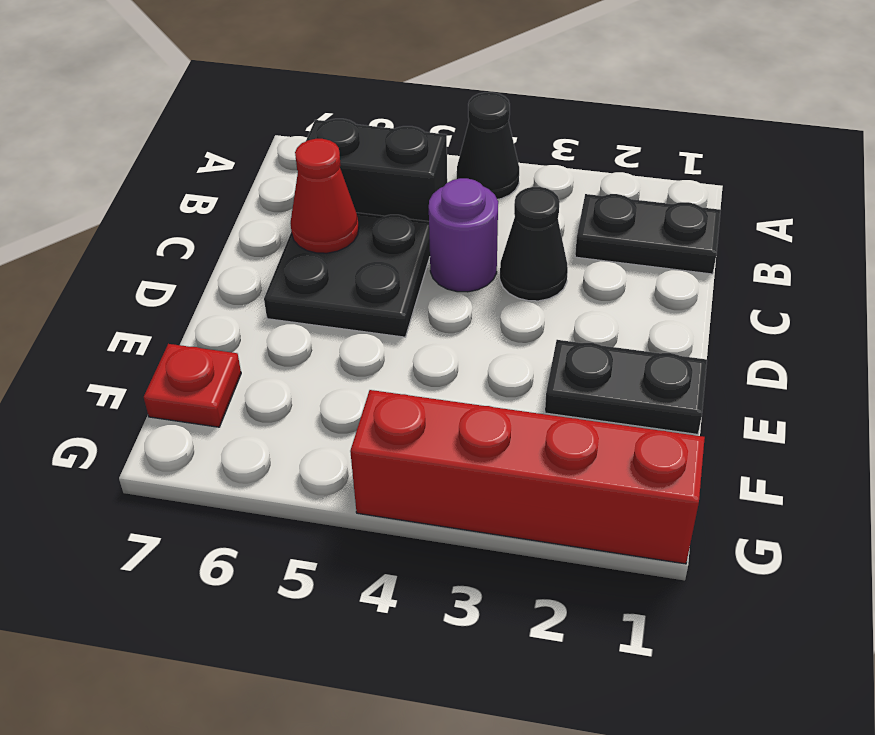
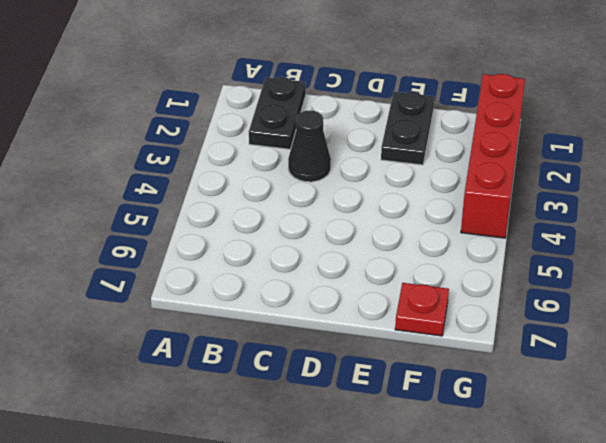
none -> black cone A4 level 1
none -> black brick B5:B6 level 1

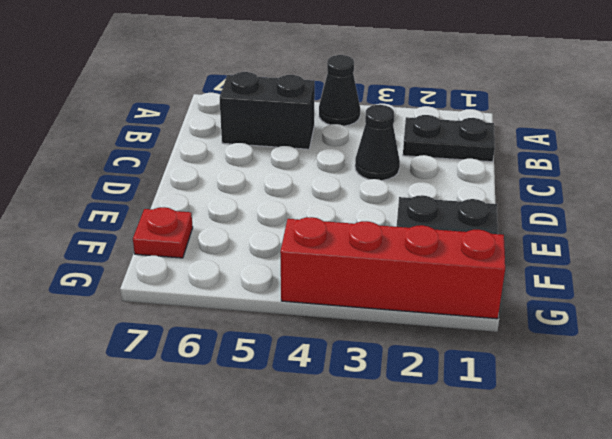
none -> purple round brick C4 level 1
none -> black plate C5:D6 level 1

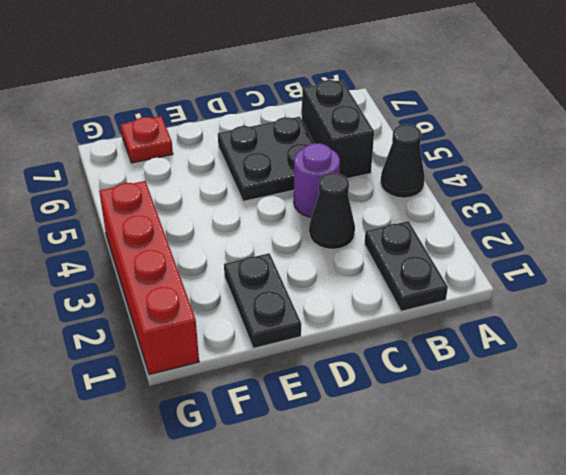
none -> red cone C6 level 2

